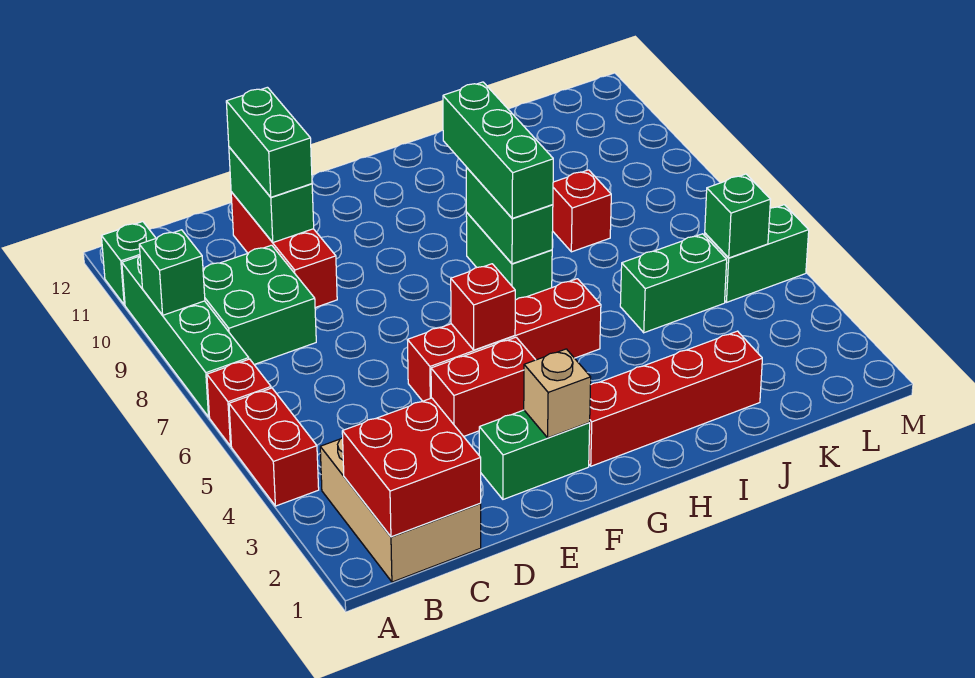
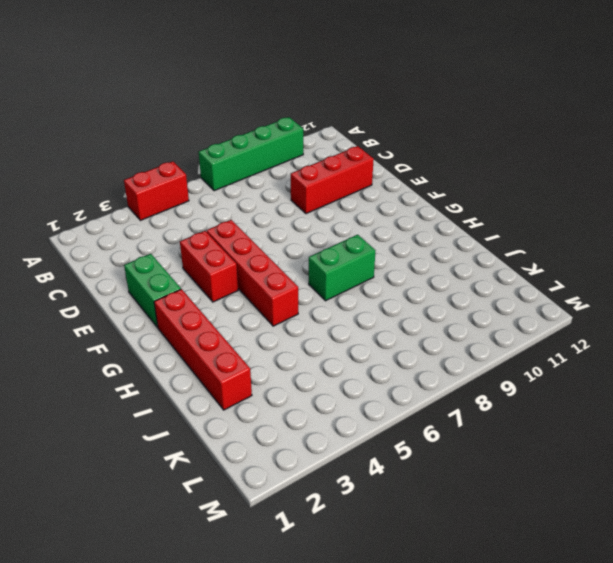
none -> red brick A6 level 1
none -> green brick A11 level 1
none -> tan brick B1:C3 level 1

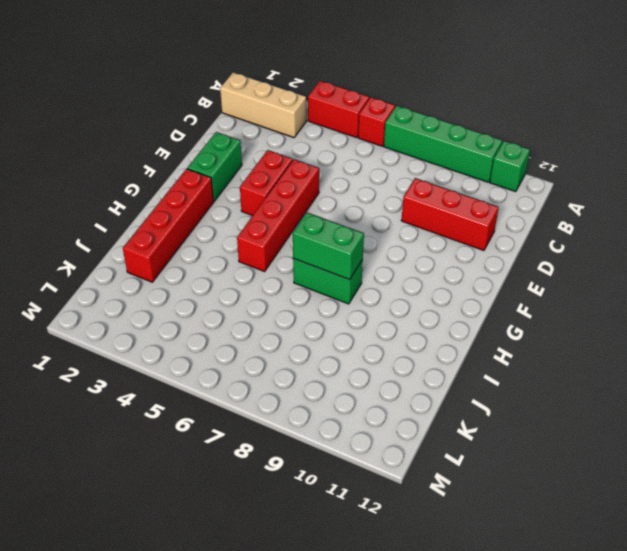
tan brick B1:B3 level 1 -> tan brick B1:C3 level 1
none -> green brick B8:C9 level 1
none -> green brick J5:K5 level 1
none -> red brick J8 level 1

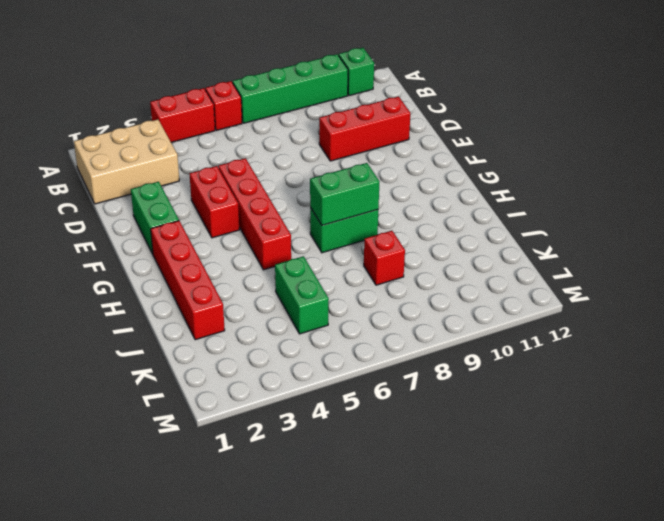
none -> green brick B8:C9 level 1
none -> green brick L5:M5 level 1
none -> green brick A9 level 2

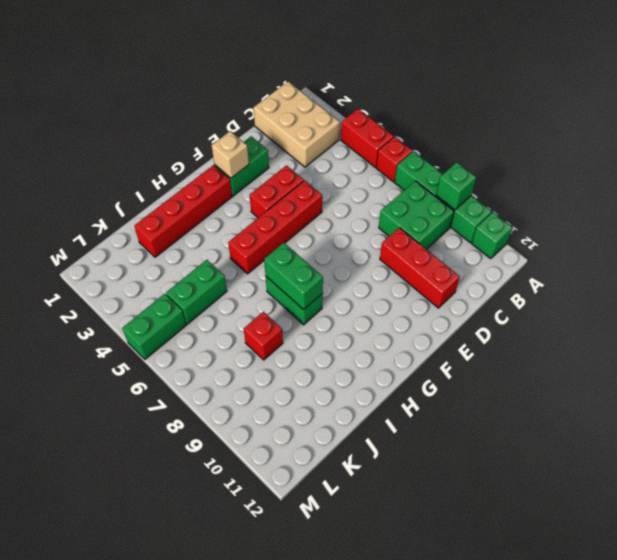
none -> red brick B1:C2 level 2
none -> green brick D10:D11 level 2
none -> red brick F5 level 2

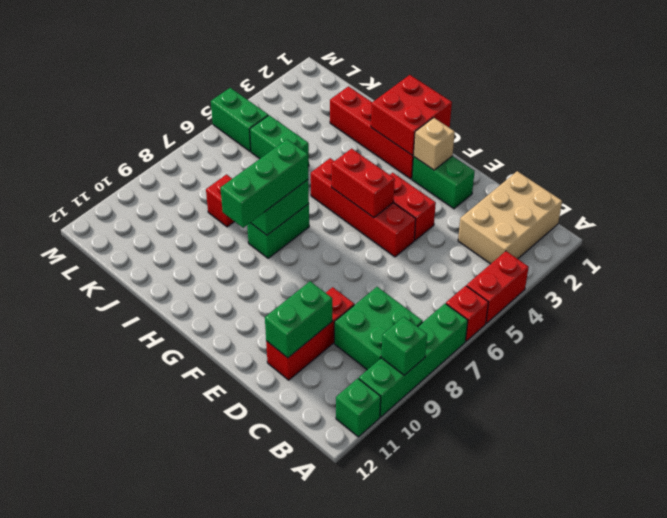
red brick F5:G5 level 2 -> red brick F5 level 2
red brick G1:H2 level 2 -> red brick B1:C2 level 2
none -> green brick L5 level 2
none -> green brick D10:D11 level 3

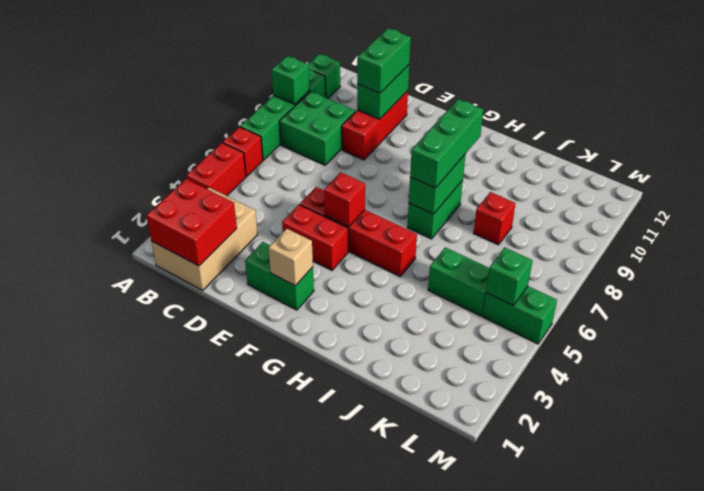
none -> red brick G2:J2 level 1

